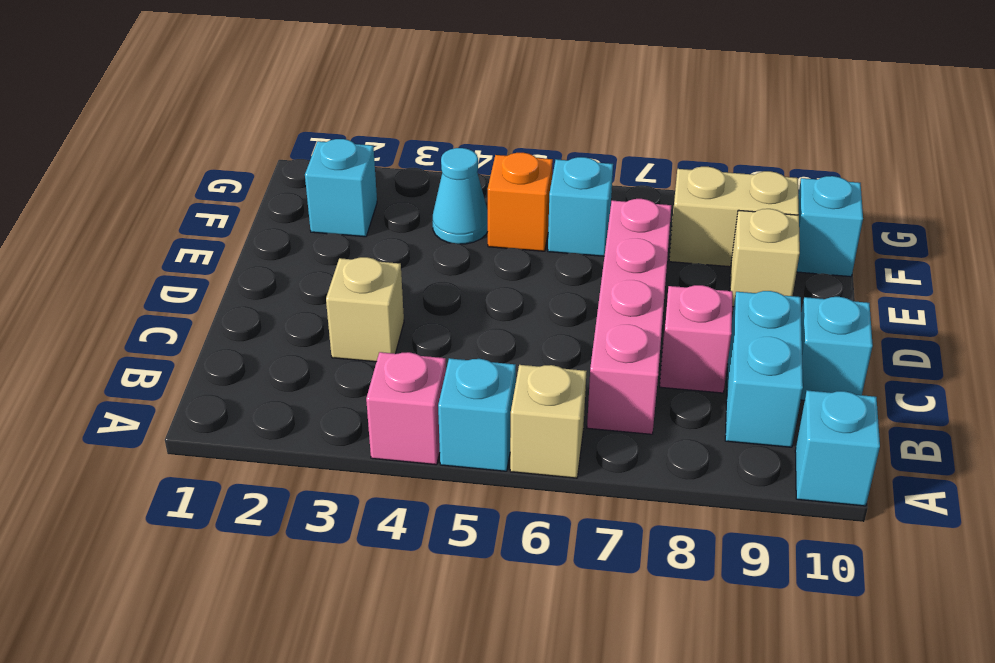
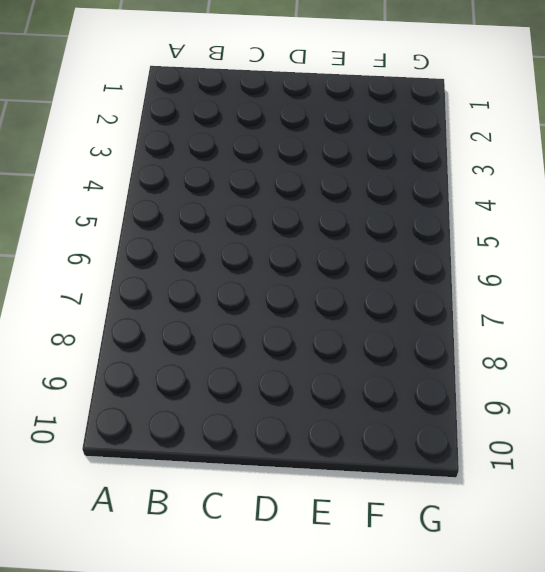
none -> pink brick A4 level 1
none -> cyan brick A5 level 1
none -> tan brick A6 level 1

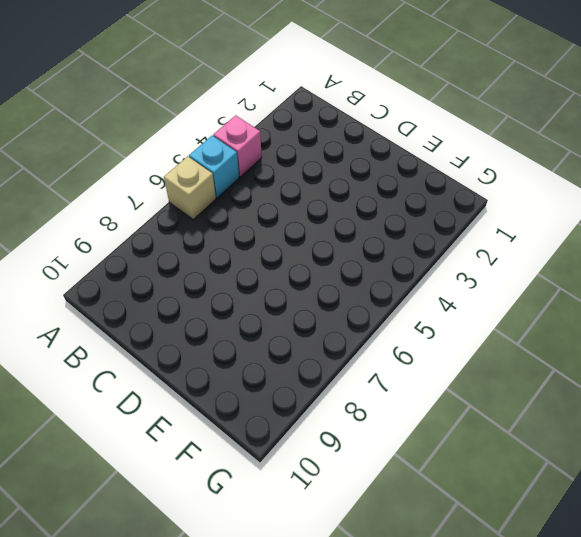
none -> cyan brick A10 level 1
none -> pink brick B7:E7 level 1
none -> cyan brick B9:C9 level 1

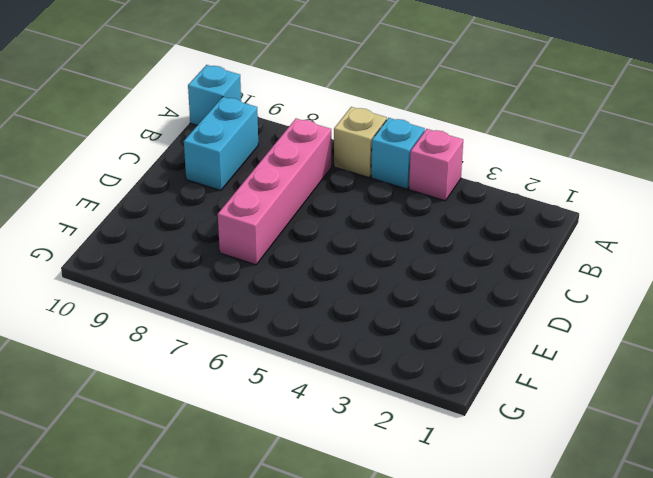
none -> tan brick C3 level 1
none -> pink brick C8 level 1
none -> cyan brick C10 level 1

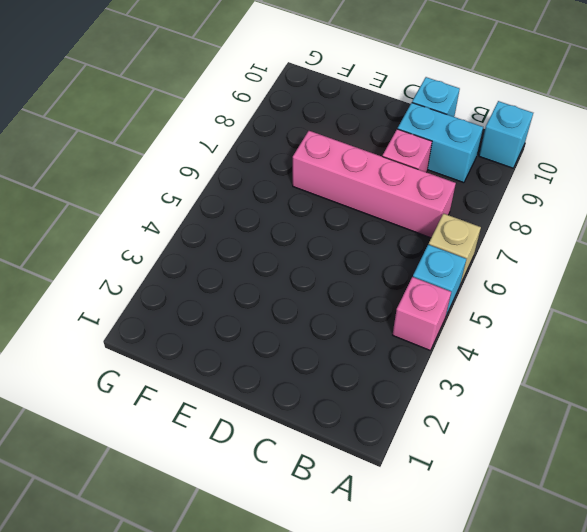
none -> tan brick C3 level 1
none -> tan brick E9 level 1
none -> cyan brick F2 level 1

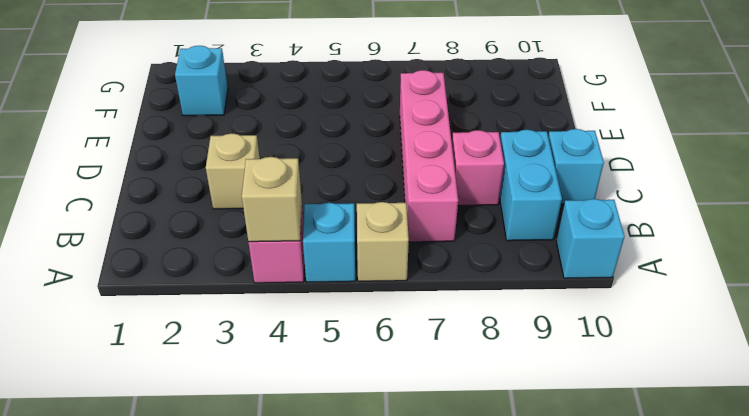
tan brick A4 level 2 -> tan brick E9 level 1
none -> cyan cone F4 level 1
none -> orange brick F5 level 1
none -> cyan brick F6 level 1

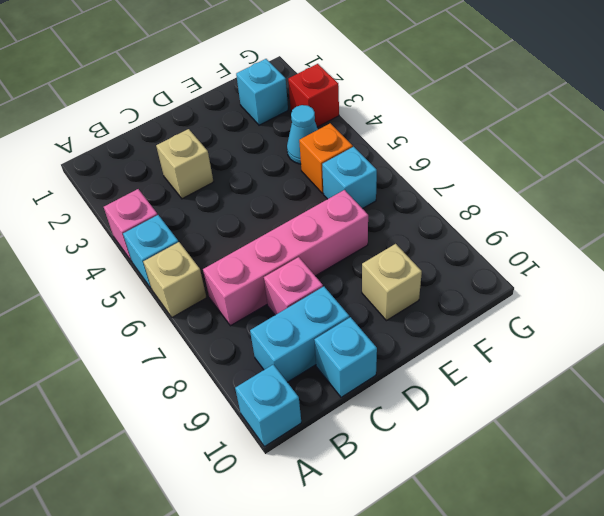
red brick G3 level 1 -> none
none -> tan brick F8:F9 level 1
none -> cyan brick F10 level 1

